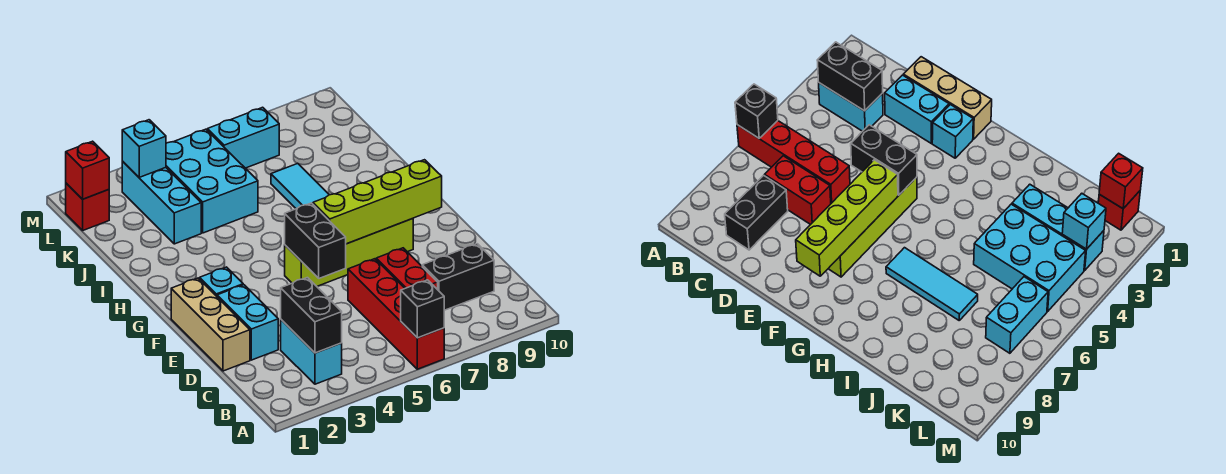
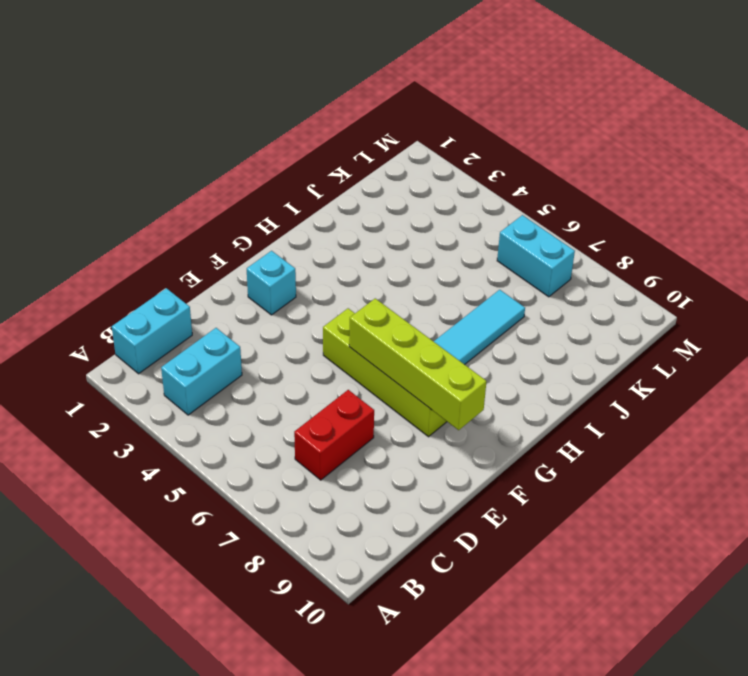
cyan brick B1:C1 level 1 -> cyan brick D2:E2 level 1
none -> red brick A6:D6 level 1
none -> black brick C8:C9 level 1
none -> tan brick D1:F1 level 1

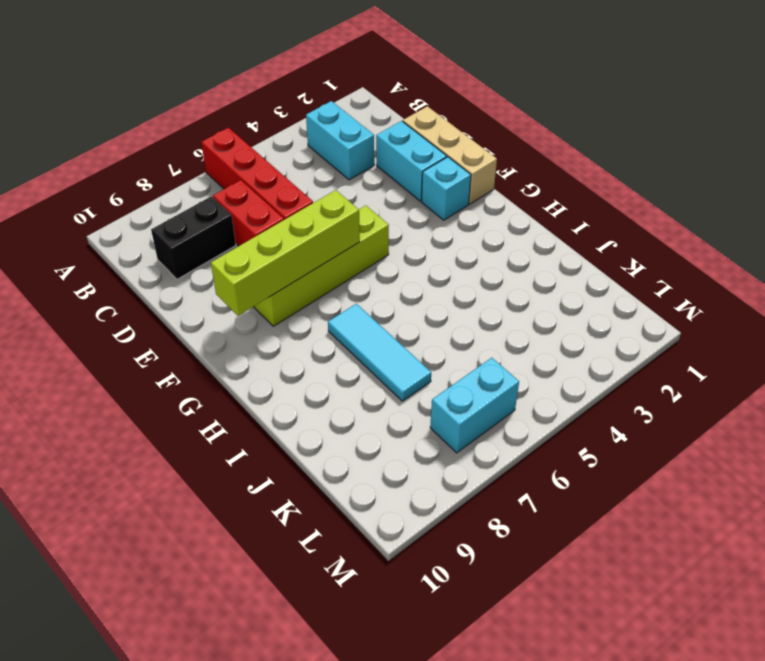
none -> cyan brick J3:L3 level 1
none -> cyan brick J4:L5 level 1
none -> red brick L1 level 1

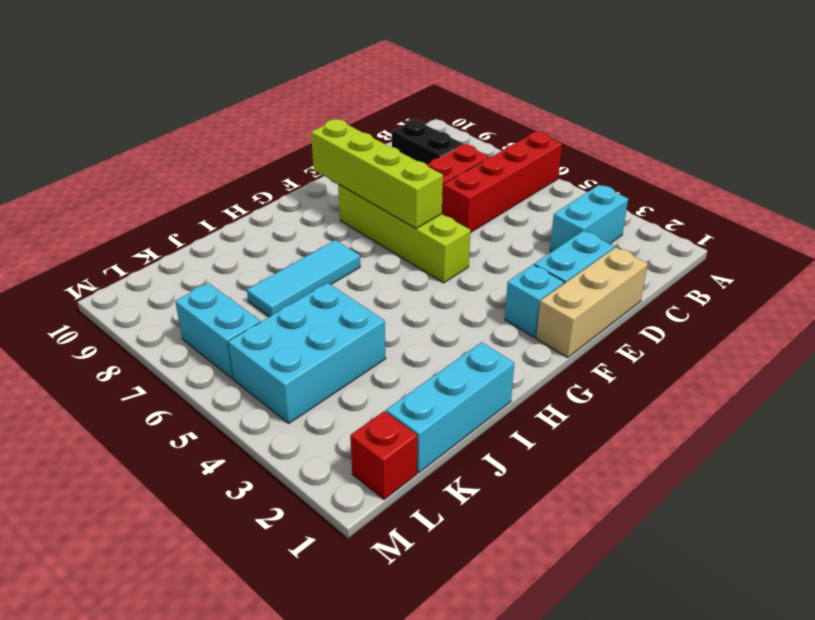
cyan brick I1:K1 level 1 -> cyan brick J3:L3 level 1
none -> black brick A6 level 2
none -> black brick B3:C3 level 2
none -> black brick E5:F5 level 2

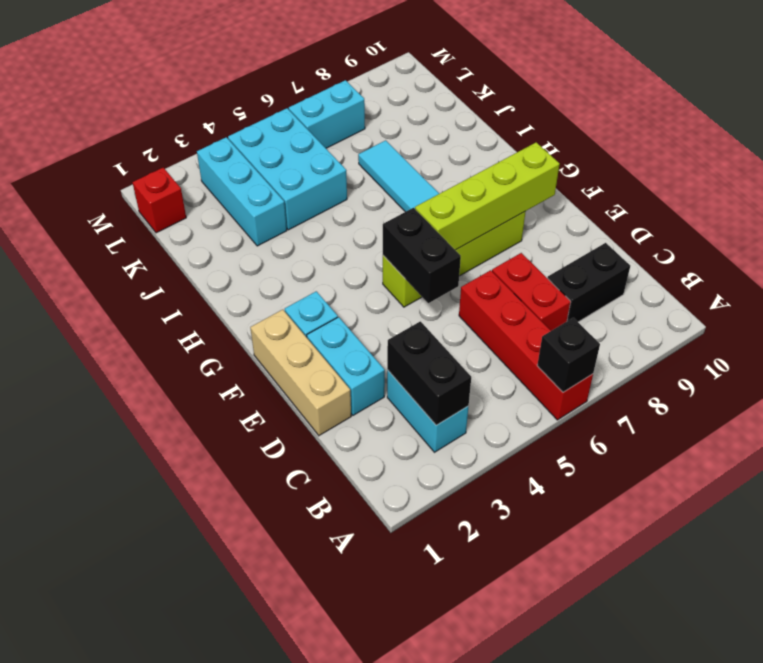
none -> red brick L1 level 2
none -> cyan brick L3 level 2

